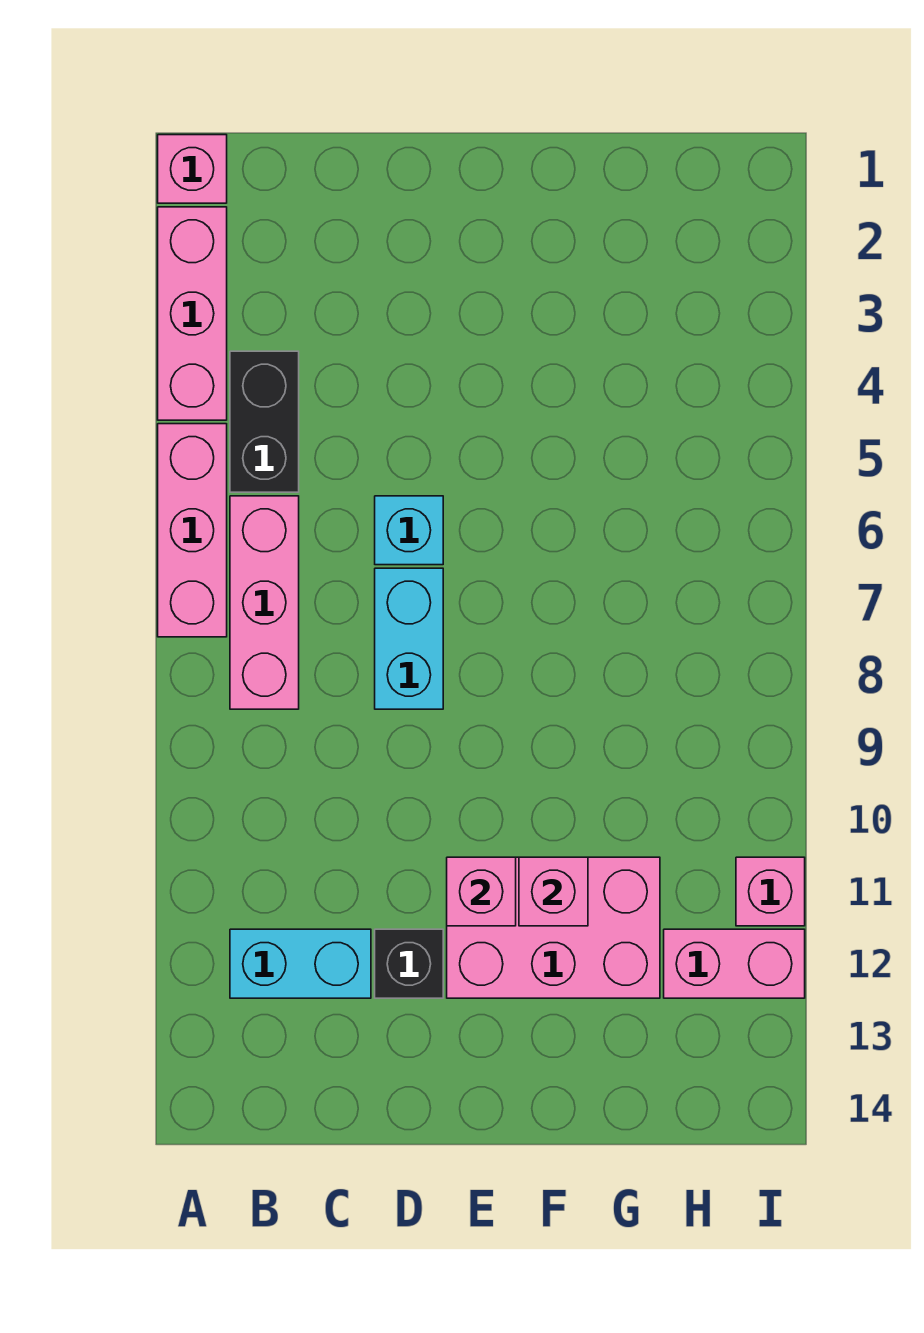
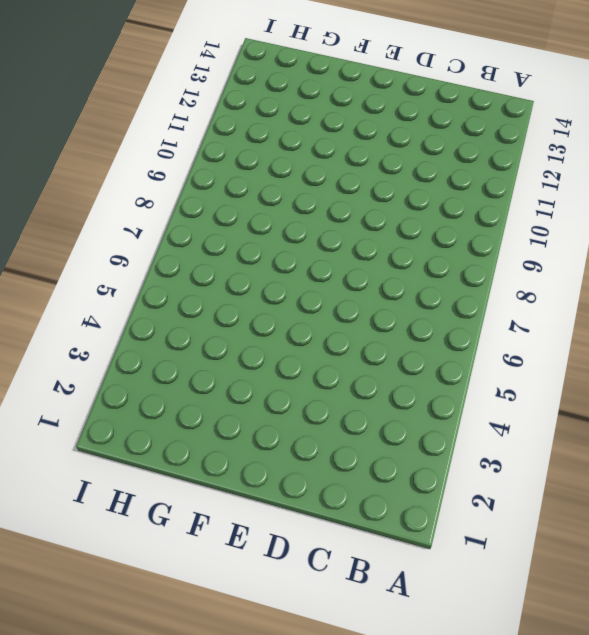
none -> pink brick A1 level 1
none -> pink brick A2:A4 level 1
none -> pink brick A5:A7 level 1

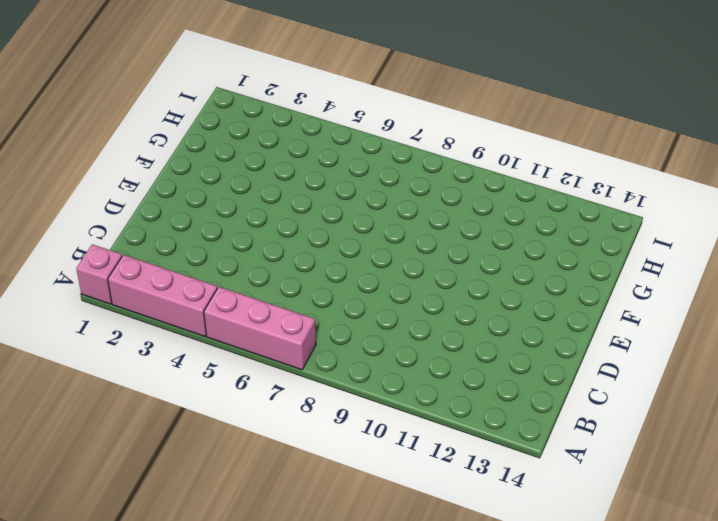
none -> black brick B4:B5 level 1
none -> pink brick B6:B8 level 1
none -> cyan brick B12:C12 level 1

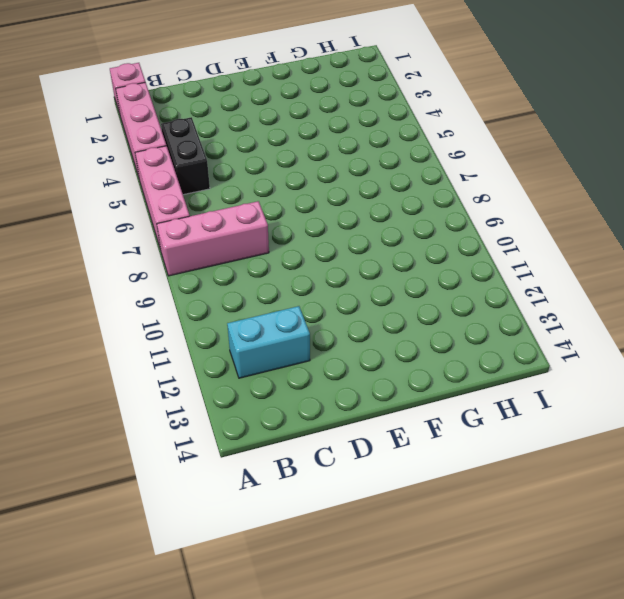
pink brick A8:C8 level 1 -> pink brick B6:B8 level 1
none -> cyan brick D6 level 1
none -> cyan brick D7:D8 level 1
none -> black brick D12 level 1

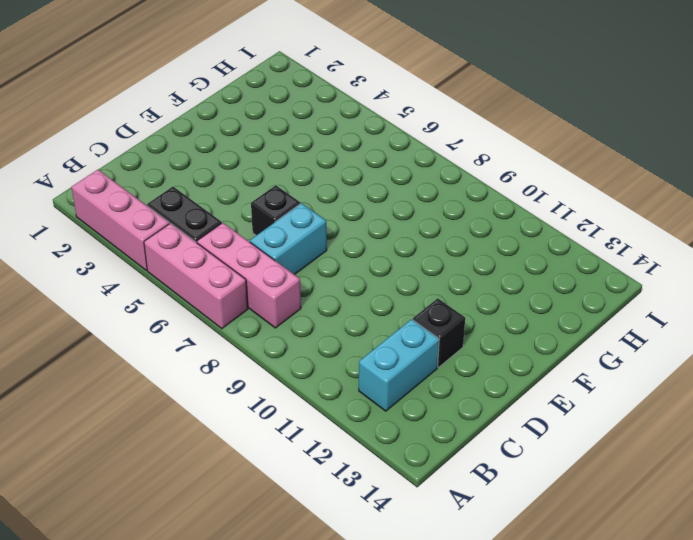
cyan brick C7:D7 level 1 -> cyan brick D7:D8 level 1
black brick D6 level 1 -> cyan brick D6 level 1
none -> pink brick A1 level 1
none -> pink brick E11:G12 level 1
none -> pink brick H12:I12 level 1

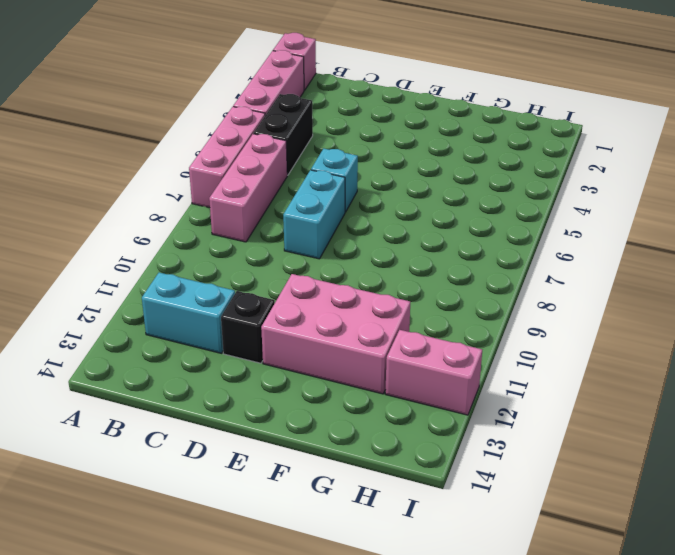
none -> pink brick I11 level 1
none -> pink brick E11 level 2
none -> pink brick F11 level 2

